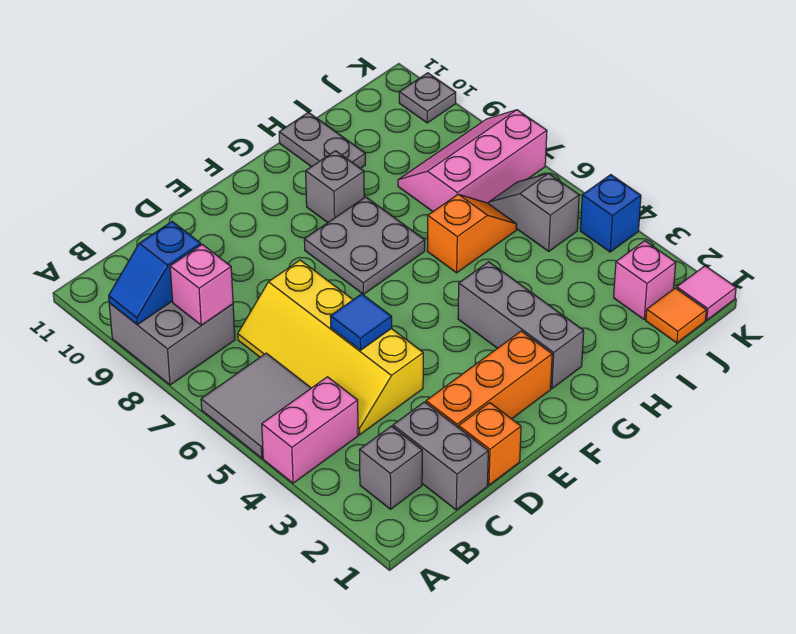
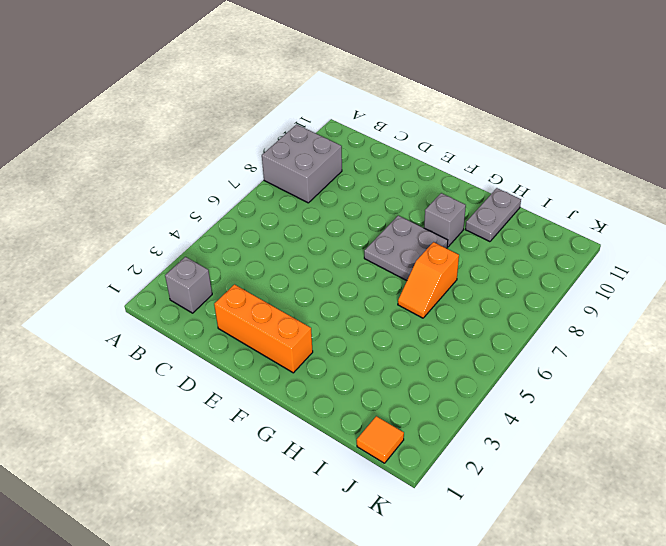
orange slope H6:H7 level 1 top 7 -> orange slope H6:I6 level 1 top H
none -> pink brick A4:B4 level 1
none -> grey tile A5:B6 level 1
none -> grey brick C1:C2 level 1

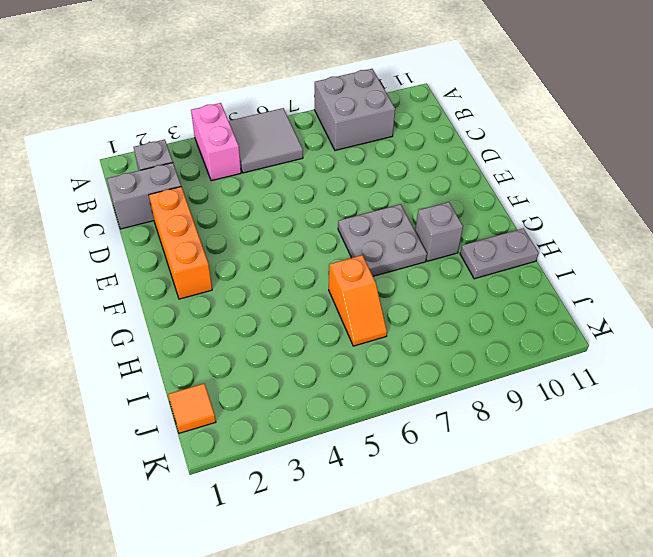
none -> yellow slope C4:D7 level 1 top D
none -> orange brick D1 level 1
none -> grey brick G2:G4 level 1

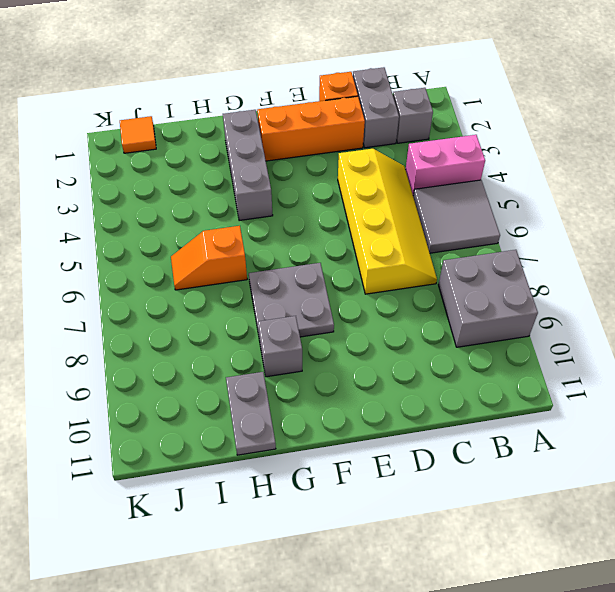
none -> pink slope I7:K8 level 1 top 7
none -> pink brick J2 level 1
none -> grey slope J5:J6 level 1 top 5

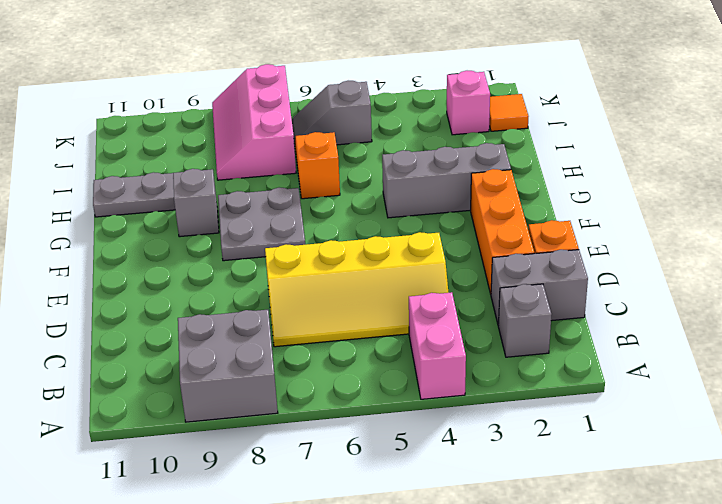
none -> grey tile A5:B6 level 1
none -> pink tile K1 level 1
none -> blue brick K4 level 1

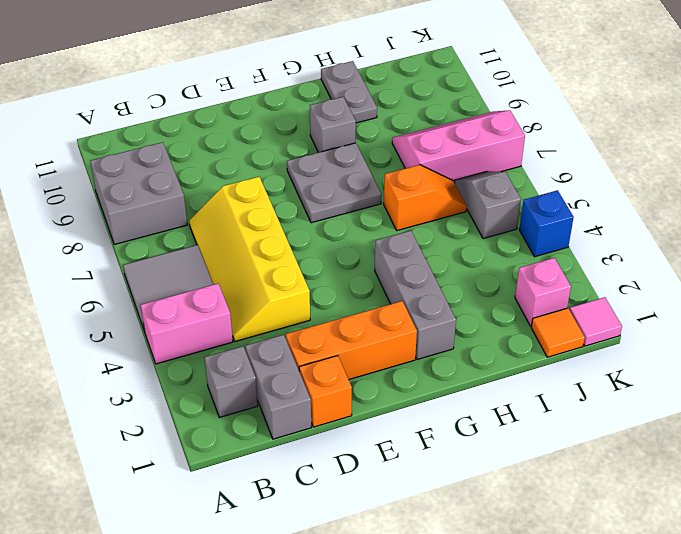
none -> grey plate K10 level 1
none -> blue slope A9:B9 level 2 top B
none -> pink brick B8 level 2

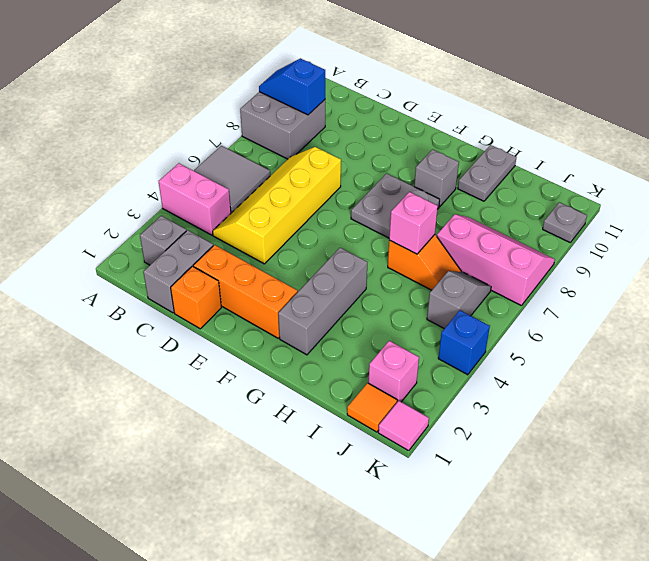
pink brick H6 level 2 -> pink brick B8 level 2
none -> blue tile D5 level 2

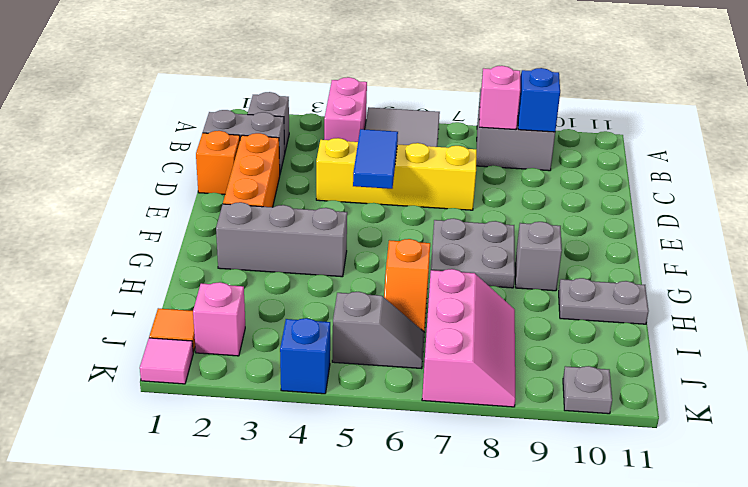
blue tile D5:E5 level 2 -> blue tile D5 level 2

